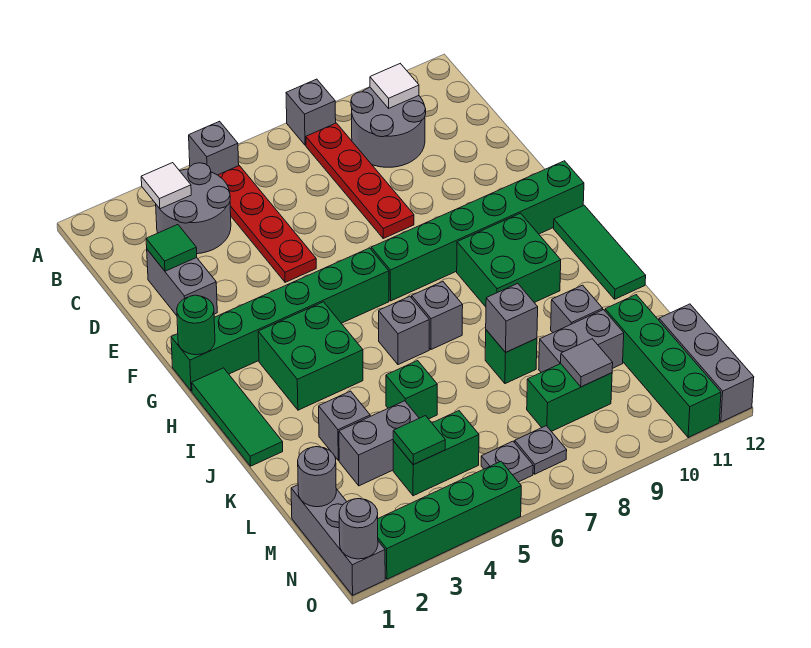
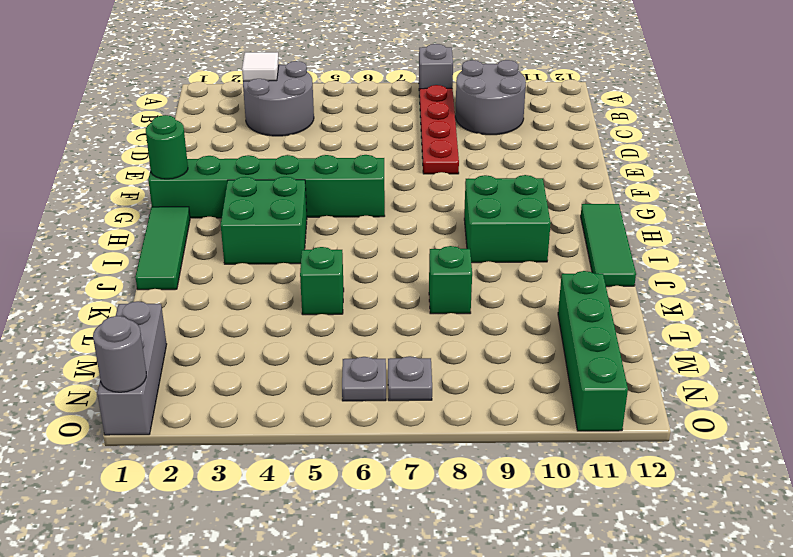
none -> grey brick A5 level 1
none -> red plate B5:E5 level 1
none -> grey brick D2:E2 level 1
none -> green brick G7:G12 level 1

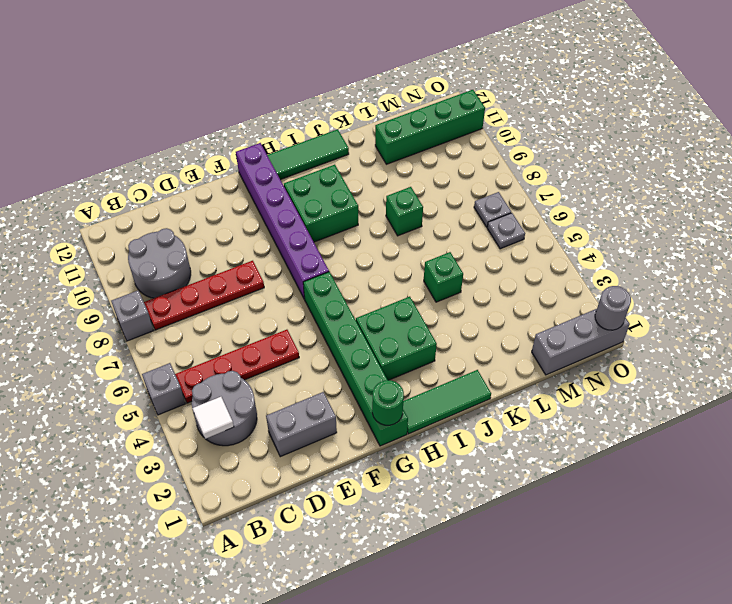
purple brick G7:G12 level 1 -> green brick G7:G12 level 1
none -> grey brick I6 level 1
none -> grey brick I7 level 1
none -> grey brick K3 level 1
none -> grey brick K10 level 1

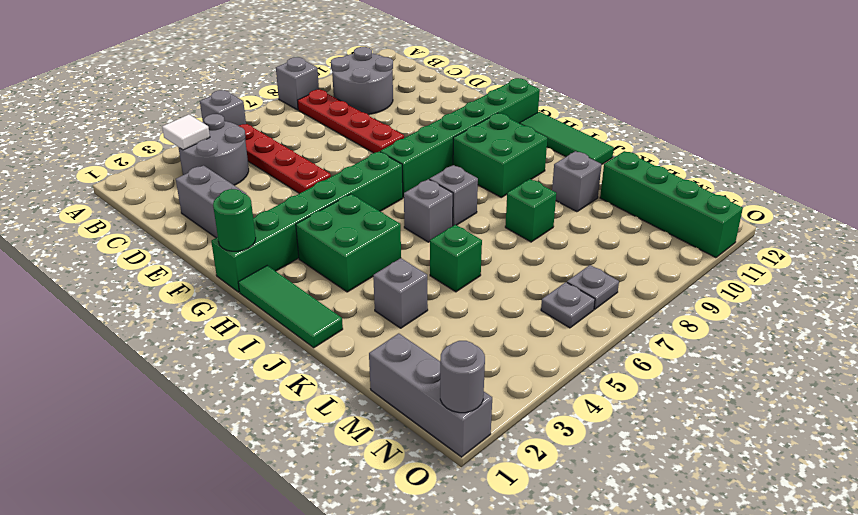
none -> grey brick L3:L4 level 1
none -> grey brick L9:L10 level 1
none -> green brick M4:M5 level 1
none -> green brick M8:M9 level 1

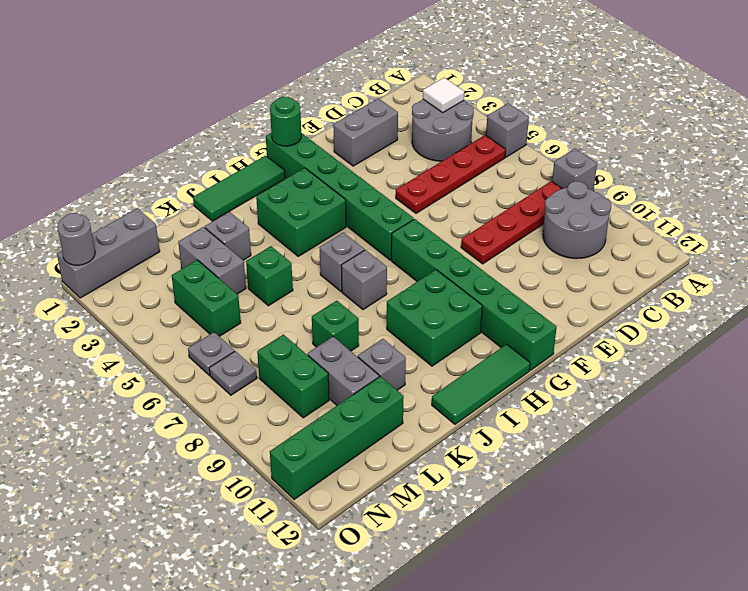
none -> grey brick M12:O12 level 1
none -> green brick O2:O5 level 1
none -> white tile B10 level 2
none -> green tile D2 level 2

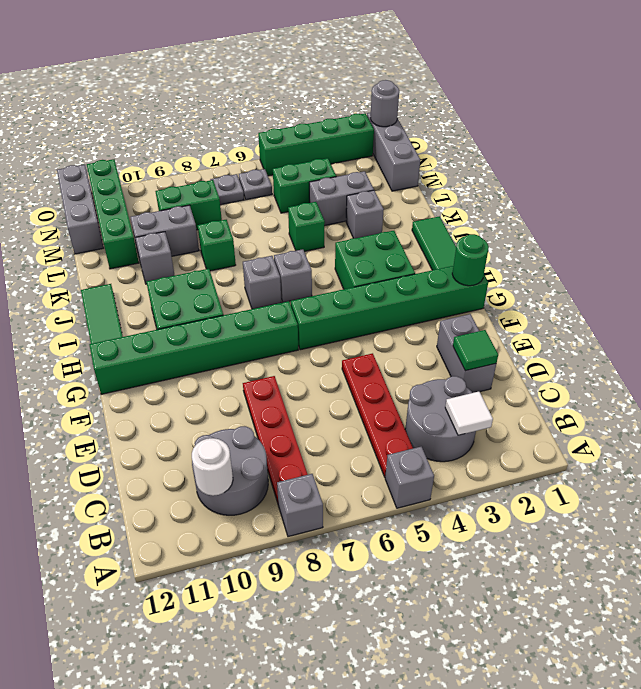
white round brick B10 level 2 -> white tile B10 level 2
none -> grey brick K8 level 2
none -> grey round brick M1 level 2
none -> green tile M4 level 2
none -> grey tile M9 level 2

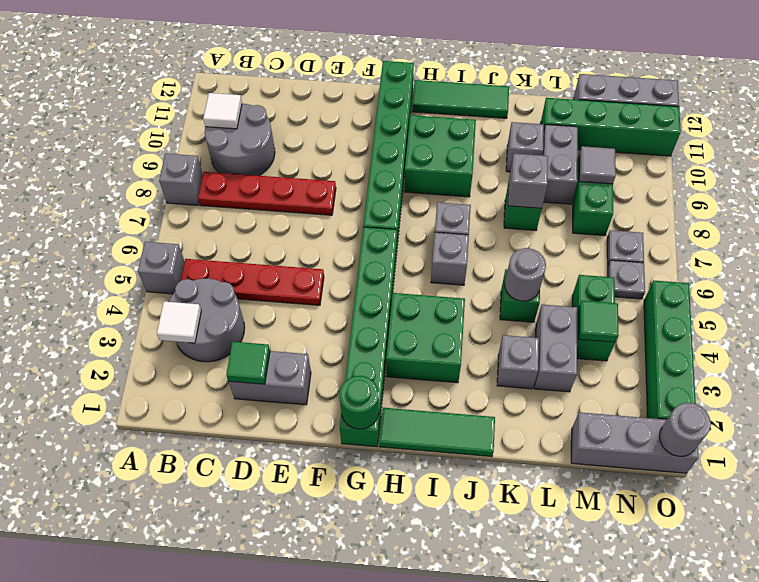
grey round brick K5 level 2 -> grey round brick M1 level 2

